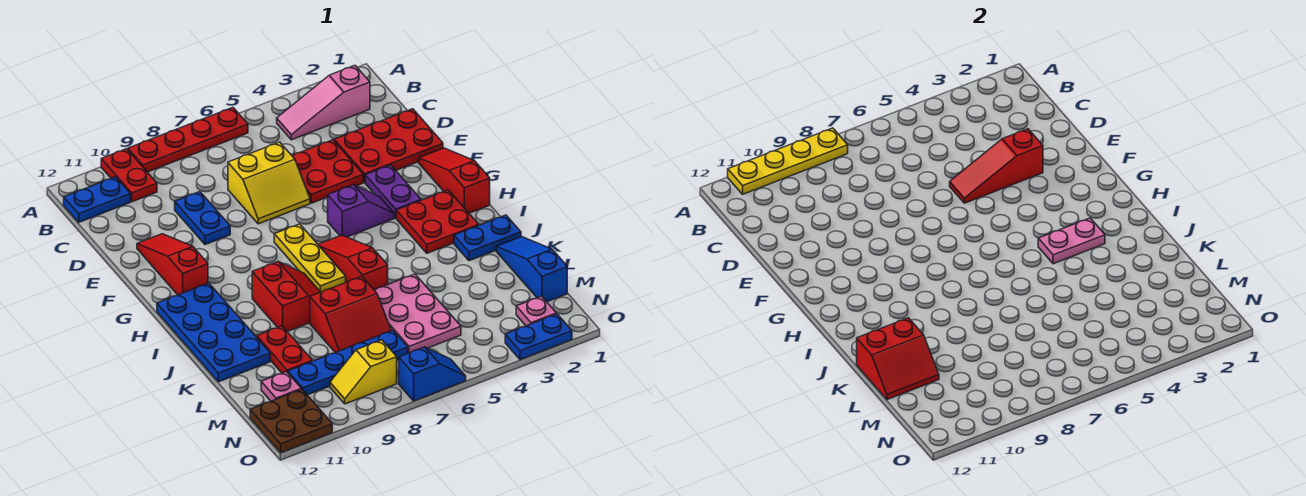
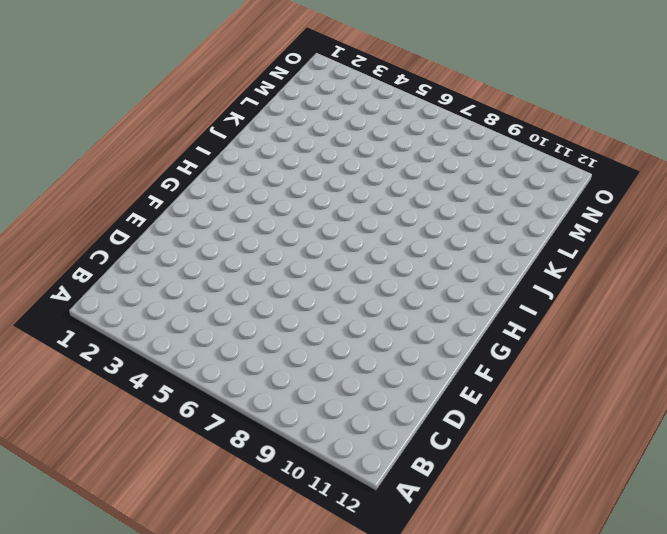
none -> red plate A6:A9 level 1
none -> red plate A10:B10 level 1
none -> pink slope B2:B4 level 1 top 2
none -> blue plate B11:B12 level 1

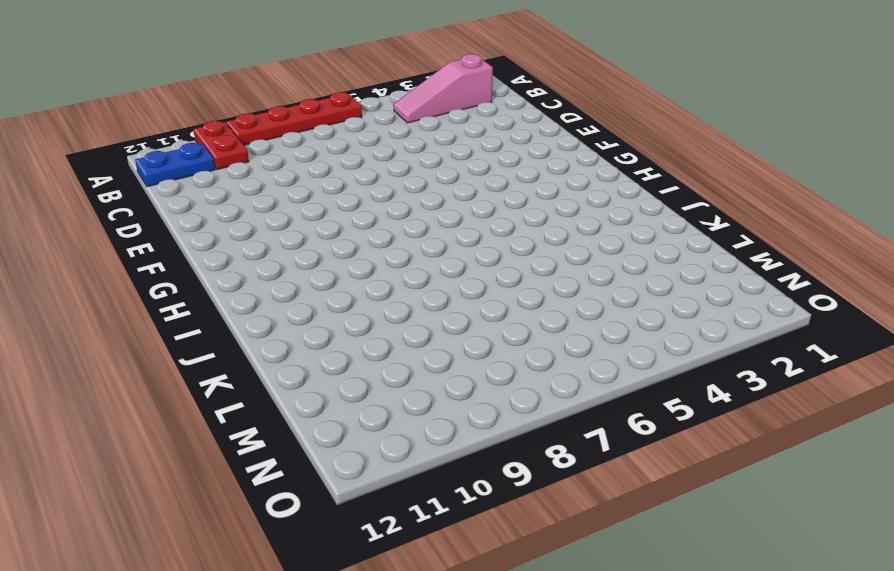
none -> red plate D1:E3 level 1
none -> red plate D4:E5 level 1
none -> yellow slope D6:E7 level 1 top D
none -> blue plate D9:E9 level 1

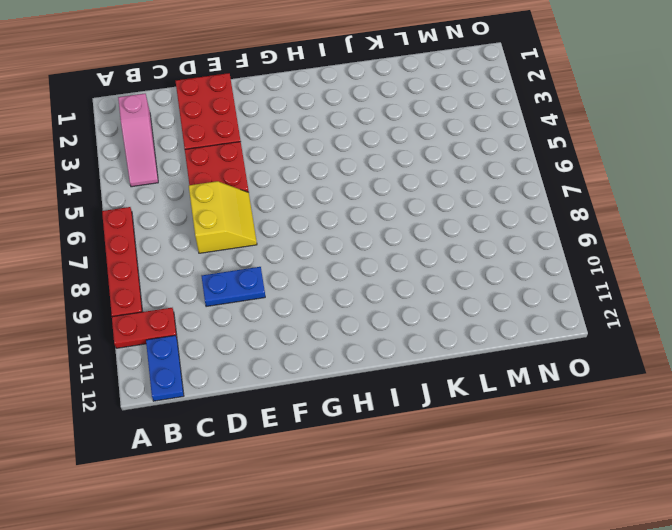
none -> red slope E11:G11 level 1 top G
none -> red slope F1:H1 level 1 top H
none -> purple plate F3:G3 level 1
none -> purple slope G4:G5 level 1 top 5

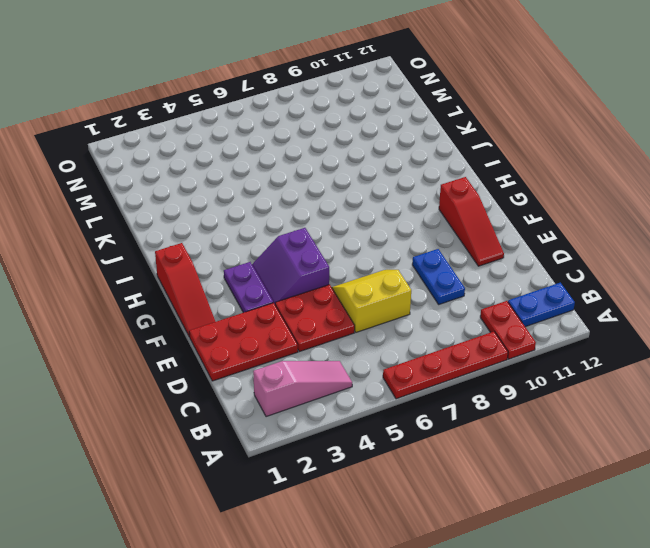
purple slope F4:G5 level 1 top 5 -> purple slope G4:G5 level 1 top 5
none -> yellow plate G7:I7 level 1
none -> red plate H2:I3 level 1
none -> red slope H6:J6 level 1 top J
none -> blue plate H11:K12 level 1

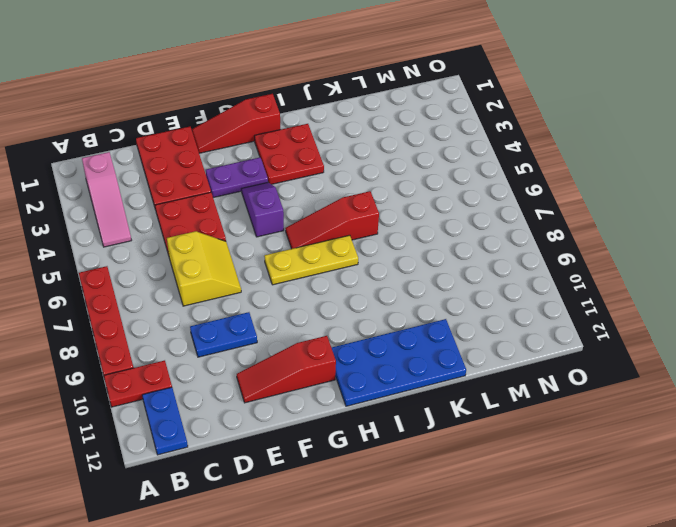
none -> red slope I8:J9 level 1 top 9
none -> blue plate J1:J2 level 1
none -> blue slope K1:M1 level 1 top M
none -> pink plate K5:M6 level 1

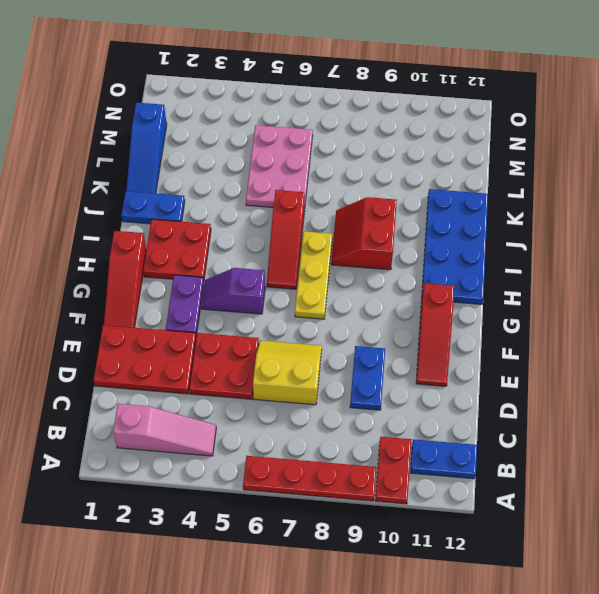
none -> red slope K7:L8 level 1 top K
none -> red plate K10:L10 level 1
none -> blue plate M7:M10 level 1
none -> pink plate M11 level 1

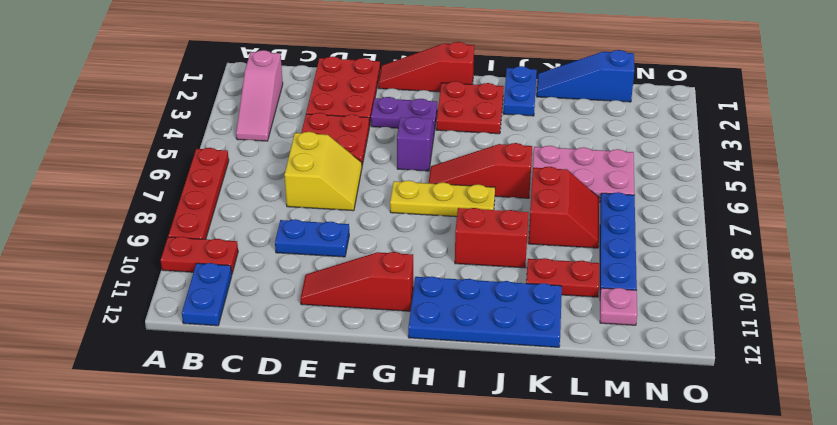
none -> pink plate N2 level 1
none -> yellow slope N8:N9 level 1 top 8
none -> brown plate N11:O12 level 1
none -> blue plate O2:O3 level 1

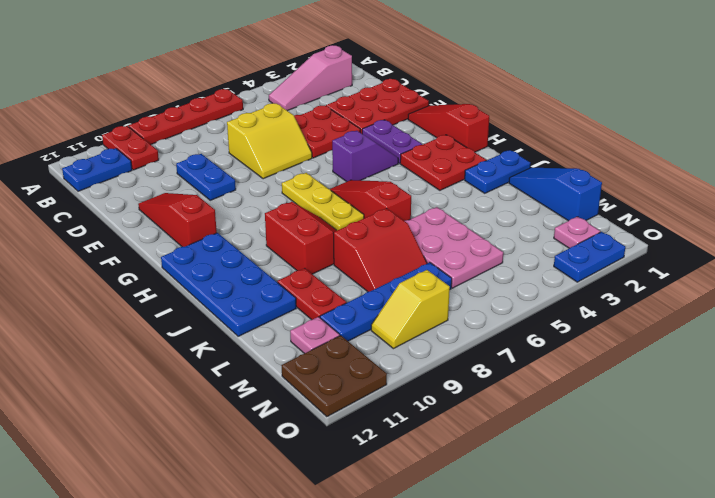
none -> blue slope O6:O7 level 1 top 7
none -> yellow plate A8:A11 level 2
none -> red slope E3:E5 level 2 top 3
none -> pink plate I3:I4 level 2

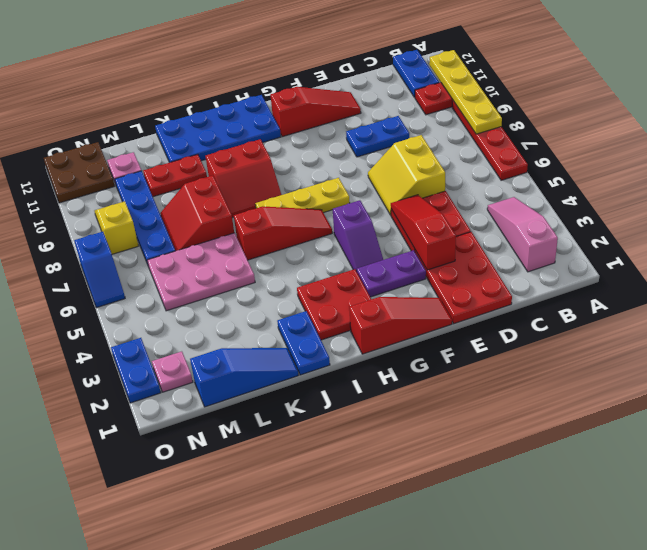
none -> pink plate I3:I4 level 2
none -> red slope K11:L12 level 2 top K

